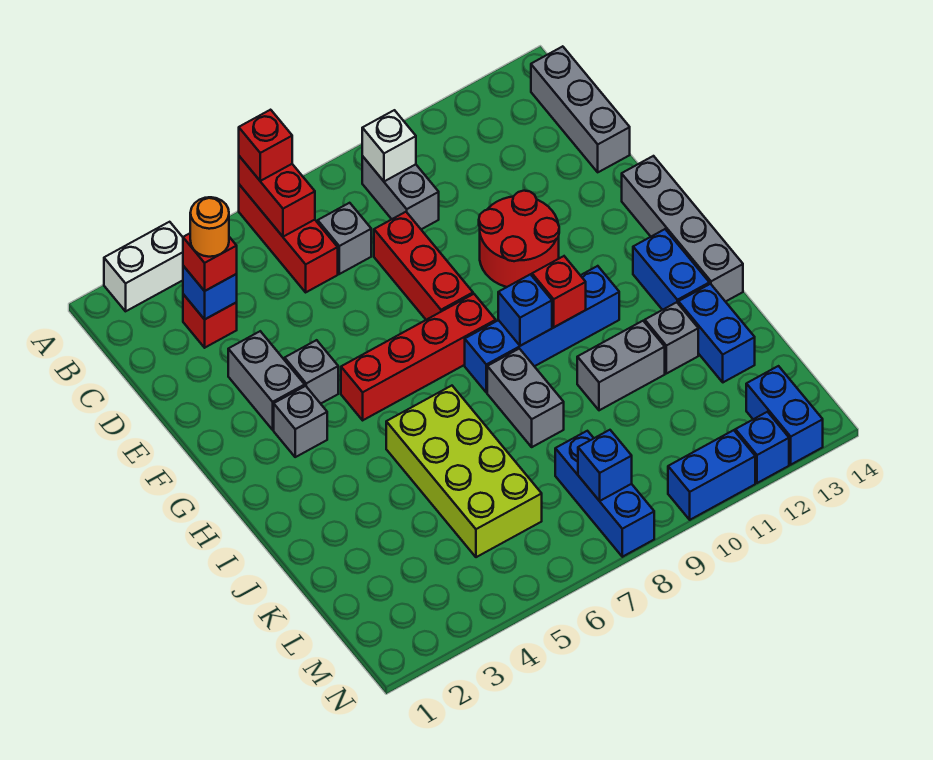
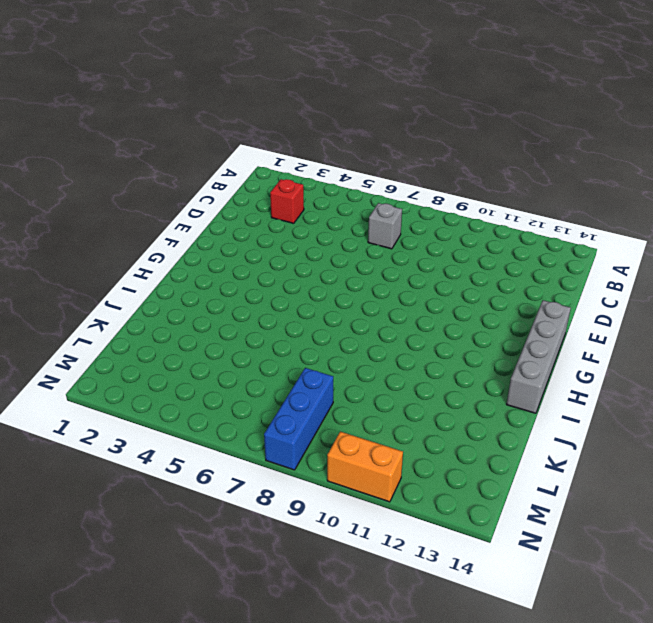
orange brick N10:N11 level 1 -> blue brick N10:N11 level 1
none -> white brick A2:A3 level 1
none -> red brick A6:C6 level 1
none -> grey brick B9:C9 level 1
none -> grey brick B14:D14 level 1

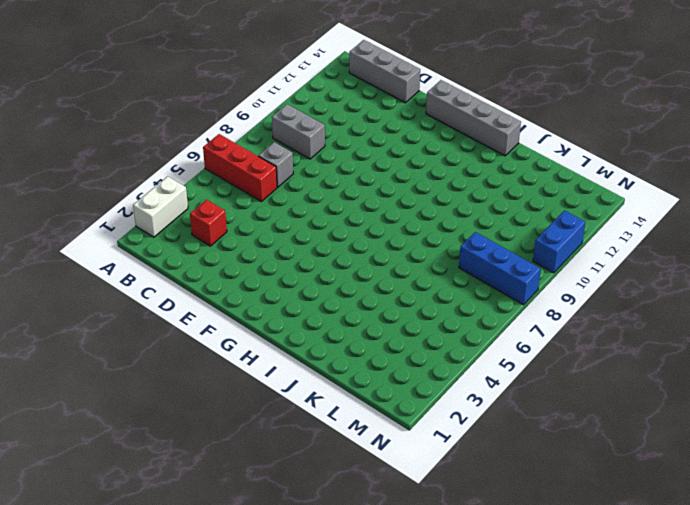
none -> red brick D8:F8 level 1
none -> grey brick E3:F3 level 1
none -> red round brick E10:F11 level 1
none -> grey brick F4 level 1

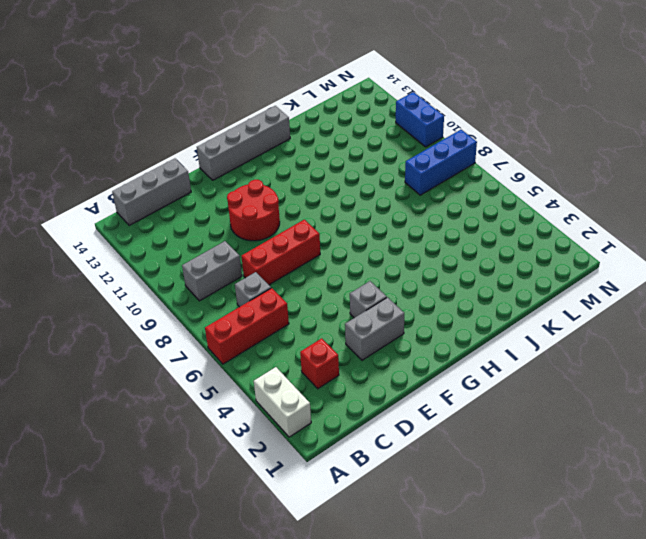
none -> grey brick G3 level 1
none -> red brick G5:G8 level 1
none -> blue brick H8:H11 level 1
none -> blue brick H13:I13 level 1

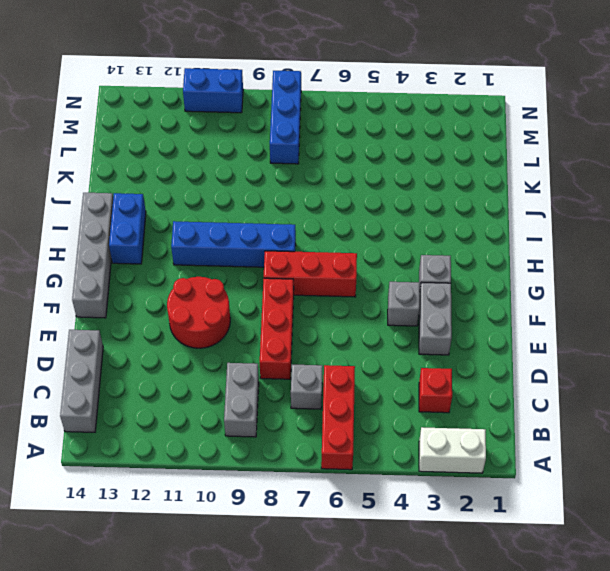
red brick G6:G8 level 1 -> red brick G5:G8 level 1
none -> lime brick I5:L6 level 1
none -> grey brick I8:J8 level 1
none -> grey brick J10:J11 level 1
none -> grey brick J12 level 1

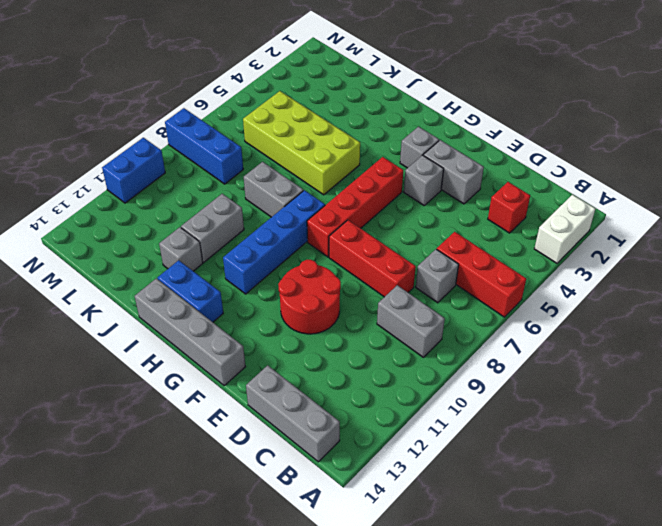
none -> blue brick J13:K13 level 1
none -> blue brick M13:N13 level 1
none -> blue brick N12 level 1
none -> red brick A6:B6 level 2

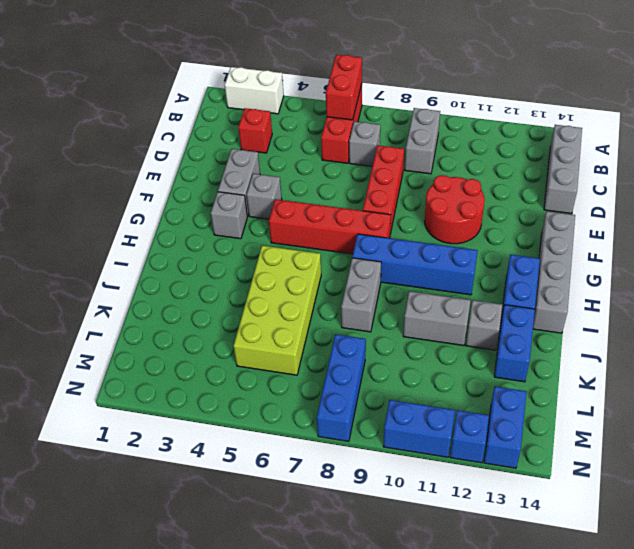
none -> white brick B9 level 2
none -> blue brick C3 level 2
none -> blue brick H9 level 2
none -> red brick H10 level 2

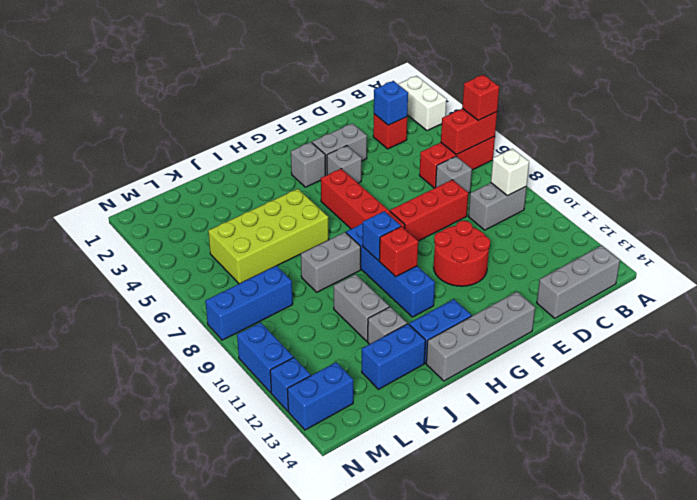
none -> blue brick M8 level 2
none -> red brick C3 level 3
none -> orange round brick C3 level 4

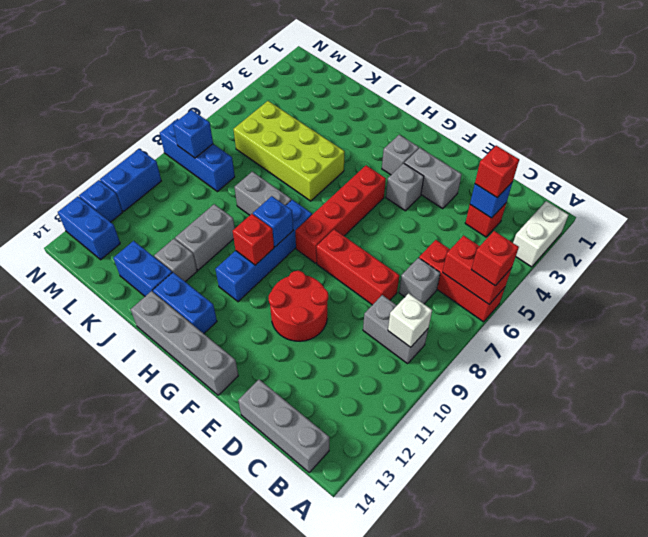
none -> orange round brick C3 level 4

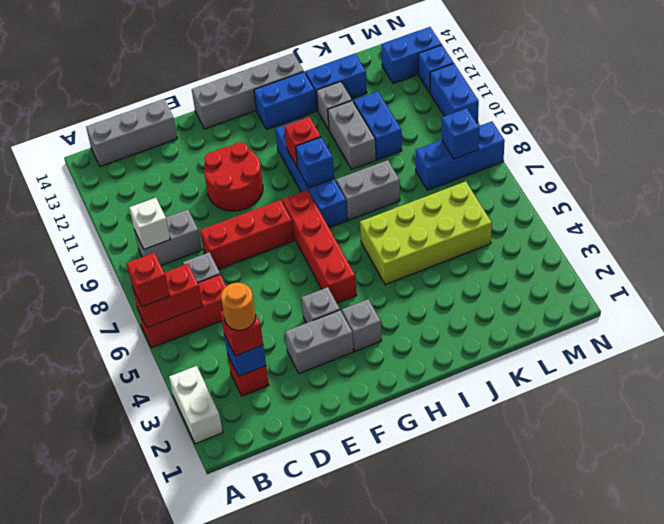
blue brick K10:K11 level 1 -> none

